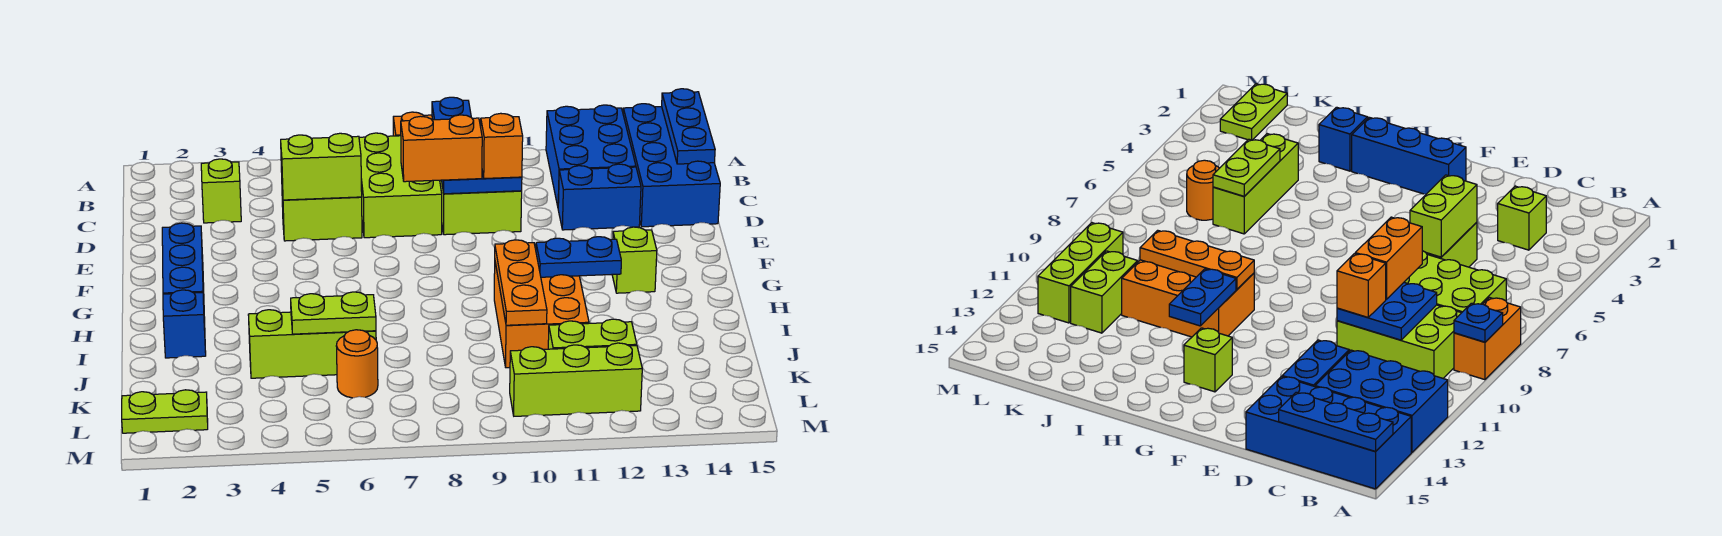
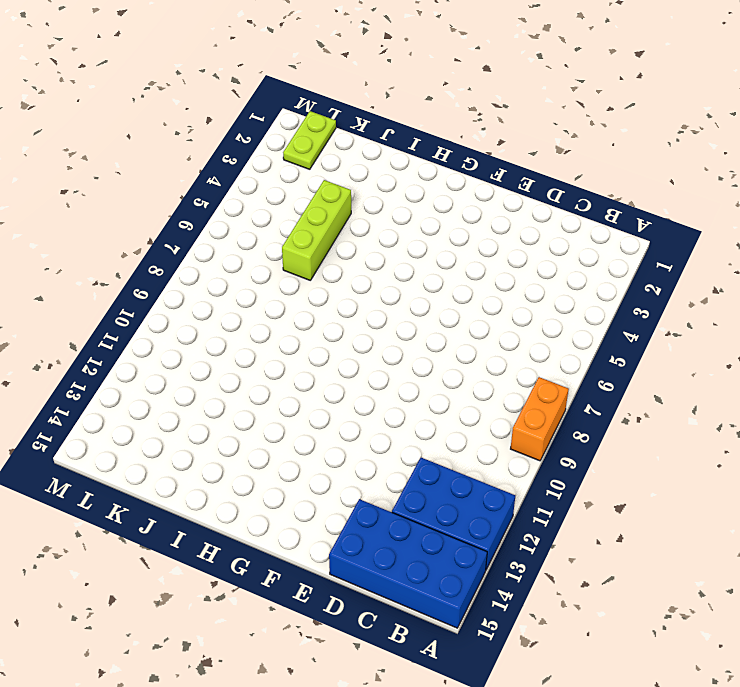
none -> lime brick B7:D8 level 1
none -> lime brick B9:D10 level 1
none -> lime brick C3 level 1

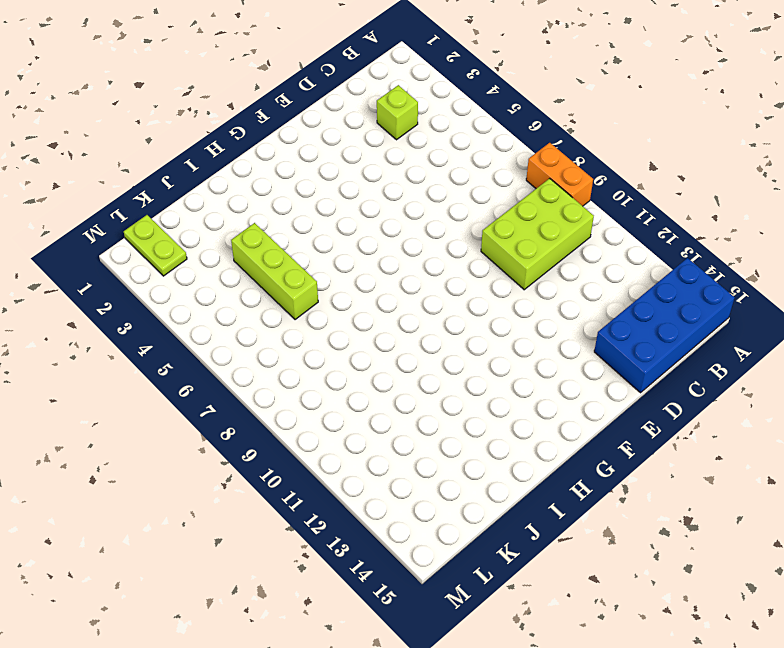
none -> blue brick A12:C13 level 1
none -> lime brick B7:D8 level 1
none -> lime brick D5:D6 level 1

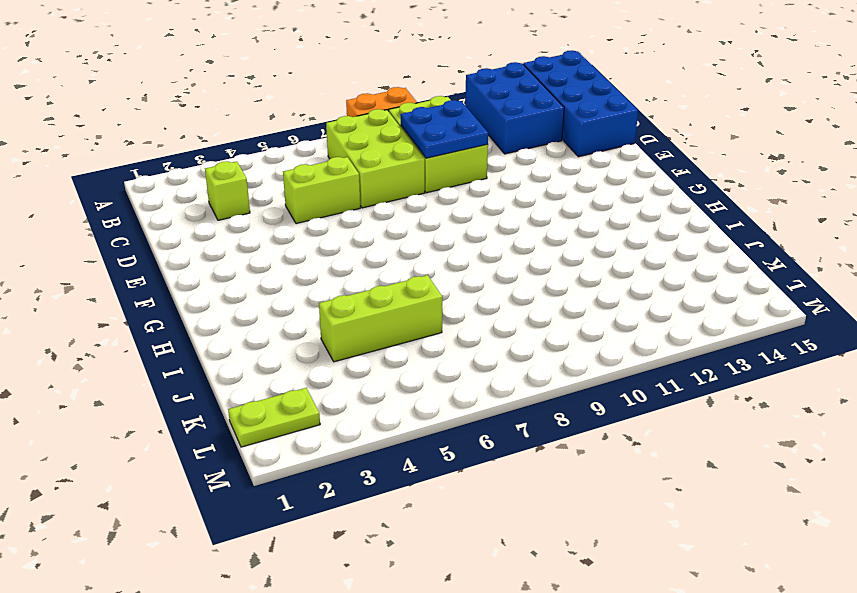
none -> blue brick D12:D13 level 1
none -> blue brick F2:H2 level 1
none -> lime brick G13 level 1

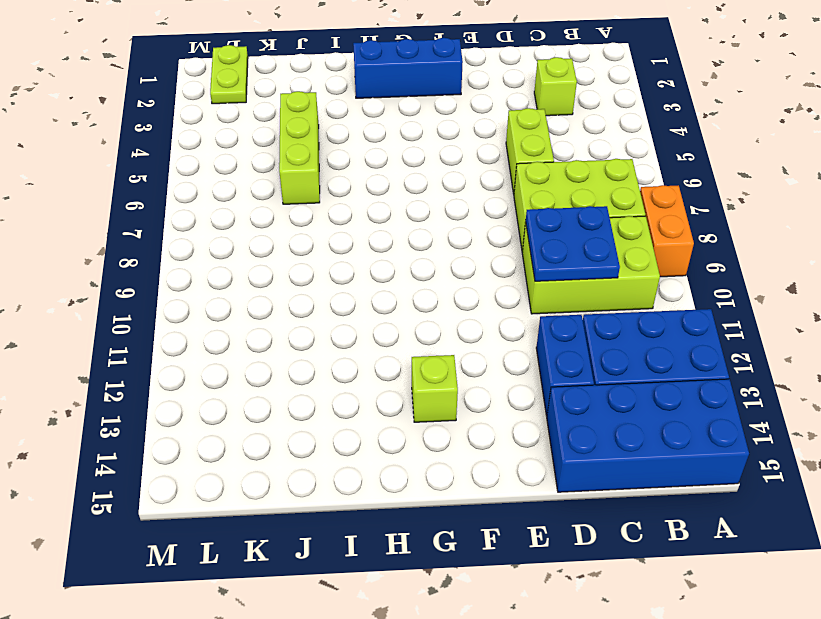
none -> orange brick H10:J11 level 1
none -> blue brick I2 level 1
none -> orange round brick K6 level 1

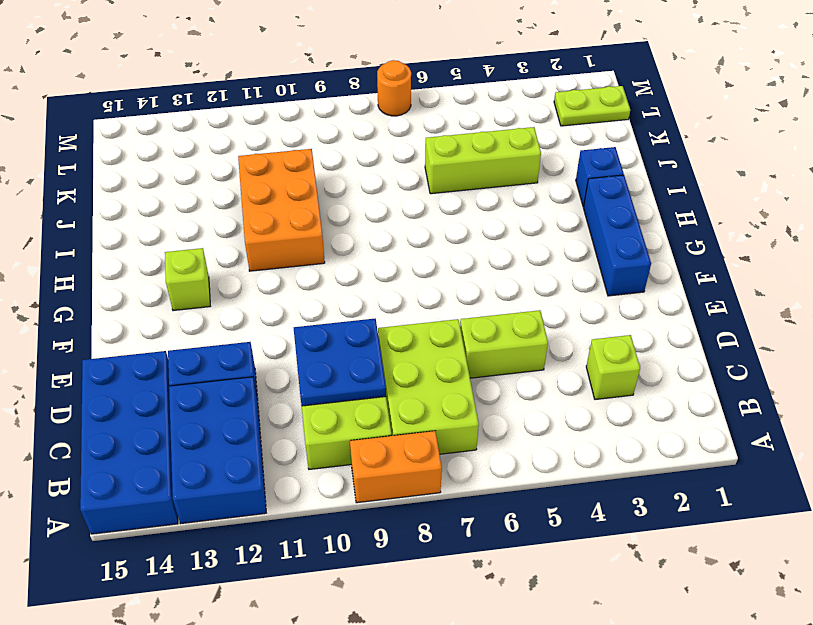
orange round brick M7 level 1 -> orange round brick K6 level 1
none -> lime brick K11:K12 level 1
none -> lime brick L10:L12 level 1
none -> blue plate A9 level 2

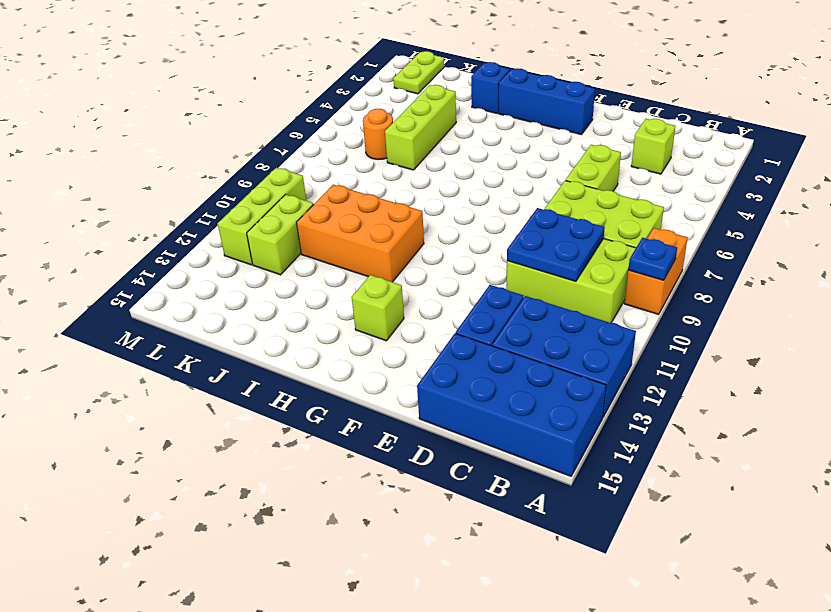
none -> blue plate A15:C15 level 2
none -> lime brick D5:D6 level 2
none -> orange plate H10:J10 level 2

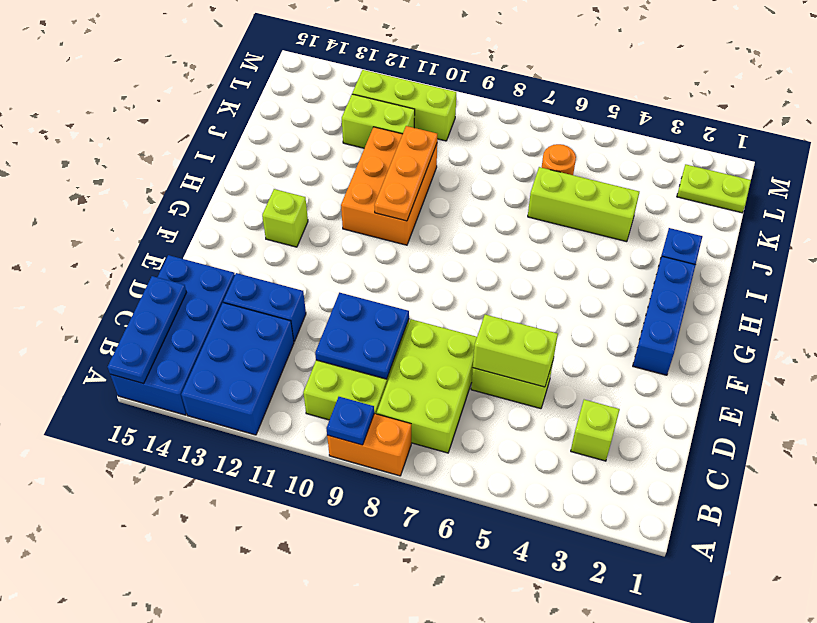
none -> blue plate H11:H12 level 2
none -> lime plate J5:J6 level 2
none -> orange brick D8:D9 level 3

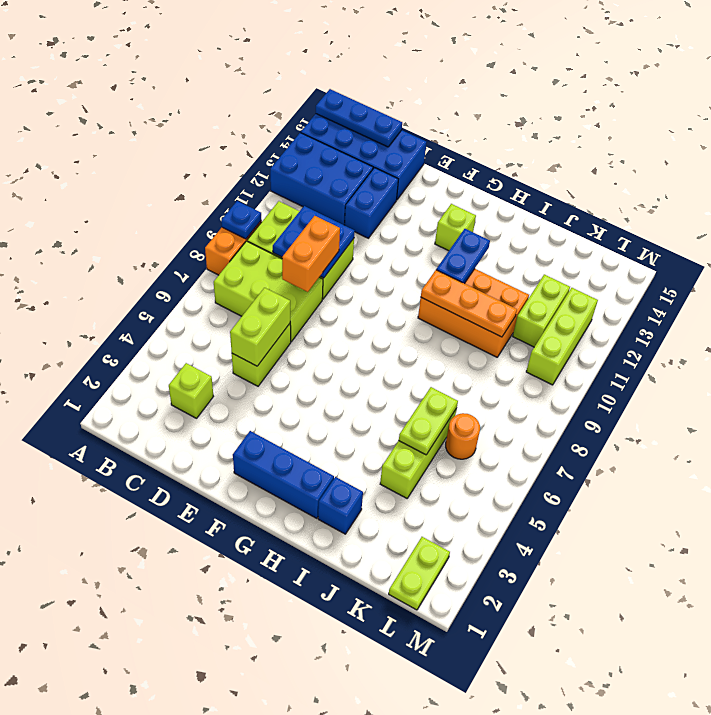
none -> orange brick D10 level 3

